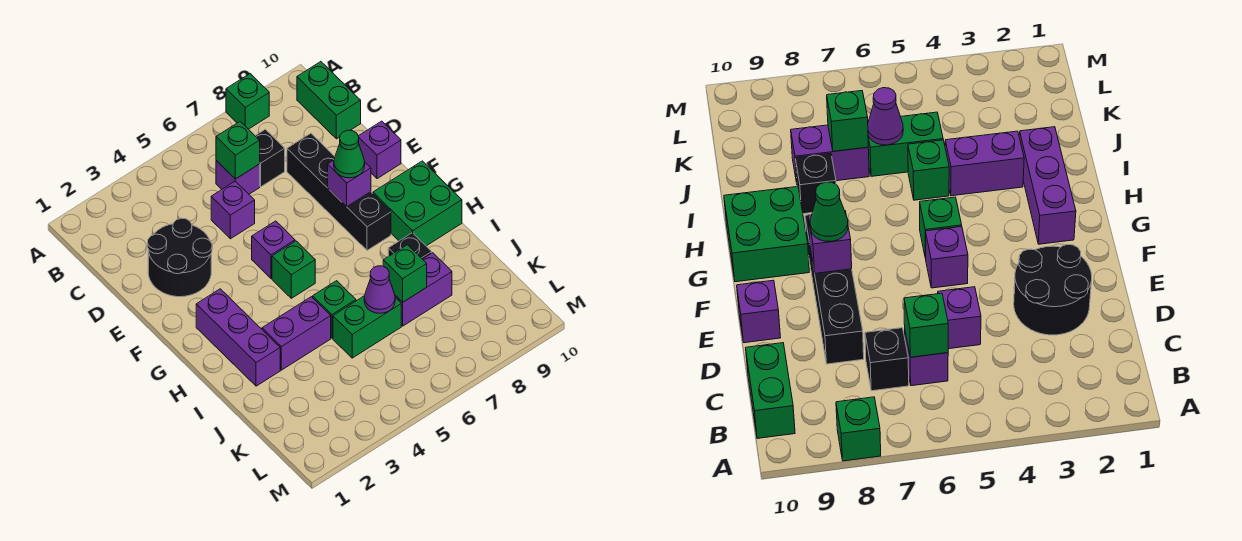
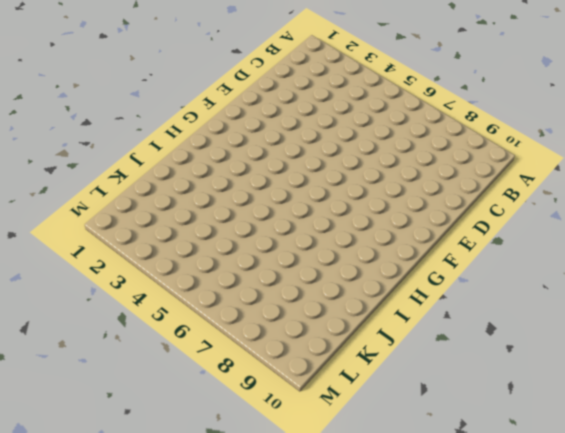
none -> green brick A8 level 1
none -> green brick B10:C10 level 1
none -> purple brick C6 level 1

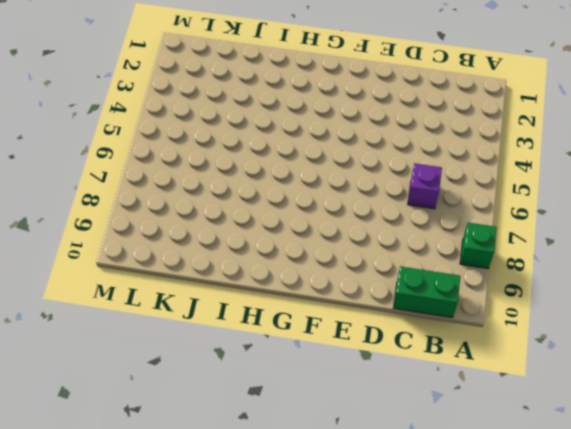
none -> black brick C7 level 1
none -> black round brick D2:E3 level 1
none -> purple brick D5 level 1

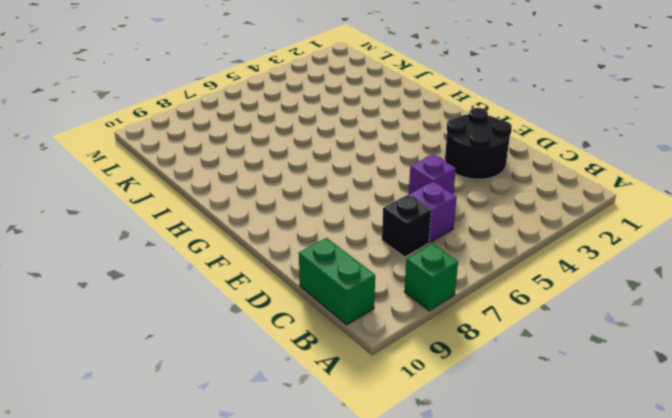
none -> black brick D8:G8 level 1
none -> purple brick E10 level 1
none -> purple brick F5 level 1

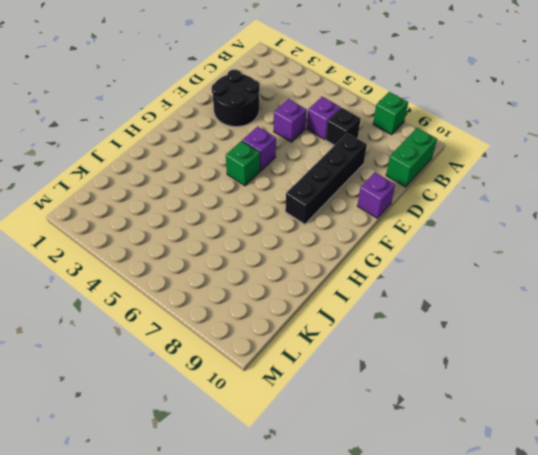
none -> purple brick G2:I2 level 1
none -> green brick G9:H10 level 1
none -> purple brick I3:I4 level 1

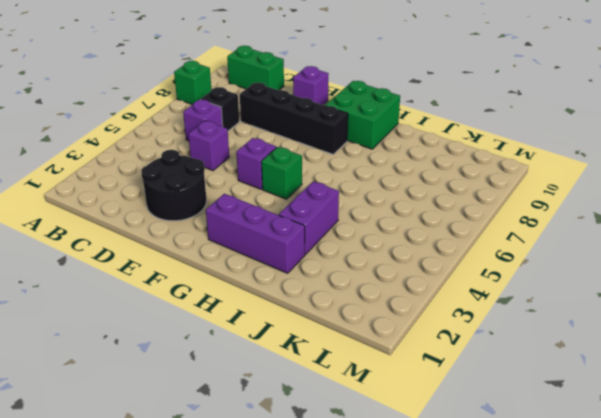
none -> green brick I5 level 1
none -> black brick I8 level 1
none -> green brick J5:J6 level 1

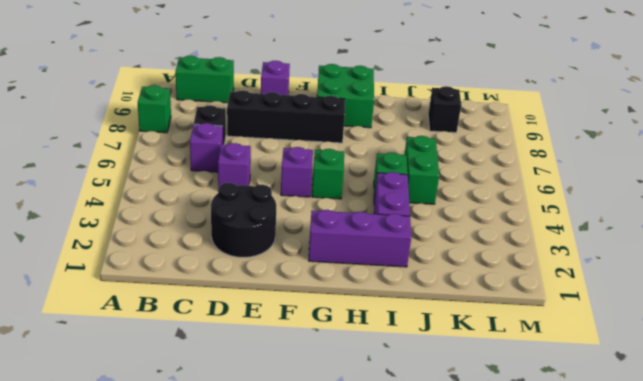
black brick K9 level 1 -> black brick I8 level 1
none -> purple brick J7:J8 level 1
none -> green brick C6 level 2
none -> purple brick F8 level 2

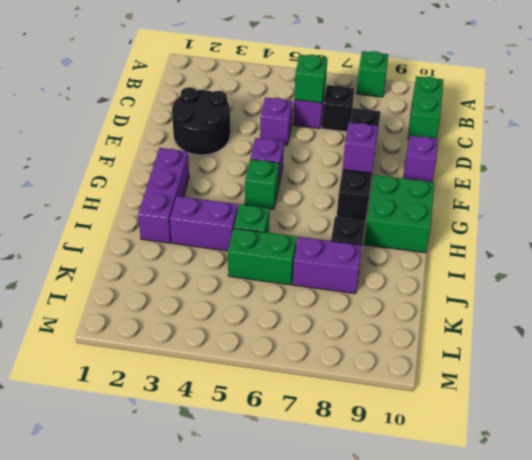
none -> purple cone J6 level 2
none -> green brick J7 level 2
none -> green cone F8 level 3

